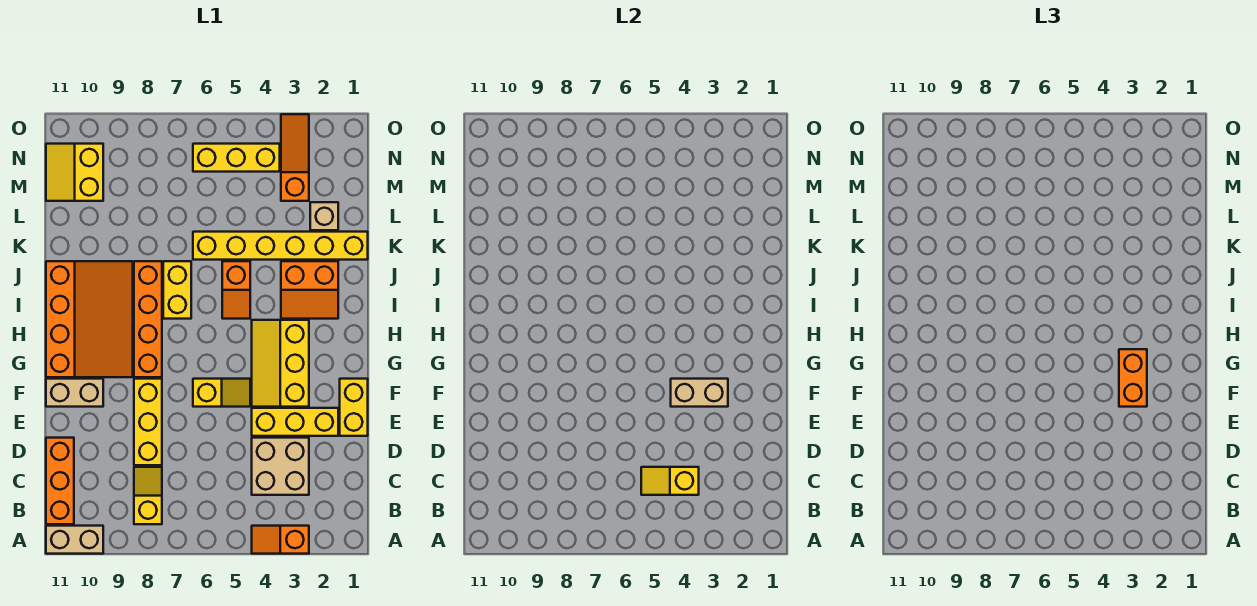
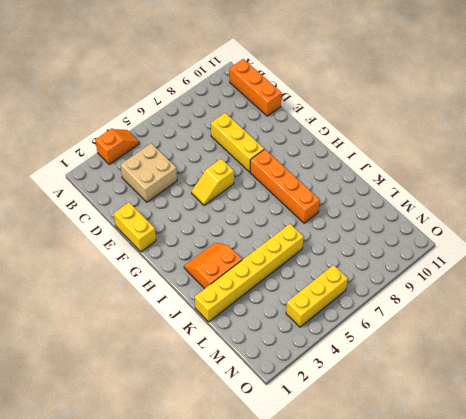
none -> tan brick A10:A11 level 1
none -> yellow slope B8:C8 level 1 top B
none -> yellow brick E2:E4 level 1

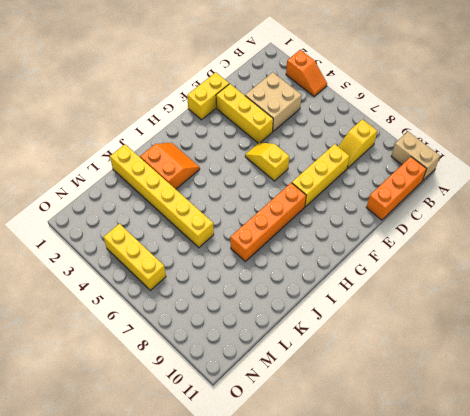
none -> yellow slope F3:H4 level 1 top 3
none -> tan brick F10:F11 level 1
none -> orange slope G9:J11 level 1 top 11

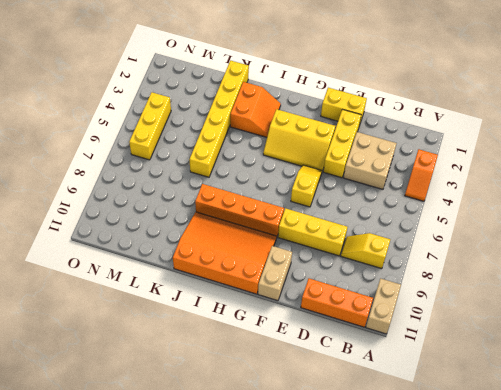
none -> orange slope I5:J5 level 1 top J
none -> yellow brick I7:J7 level 1
none -> tan brick L2 level 1

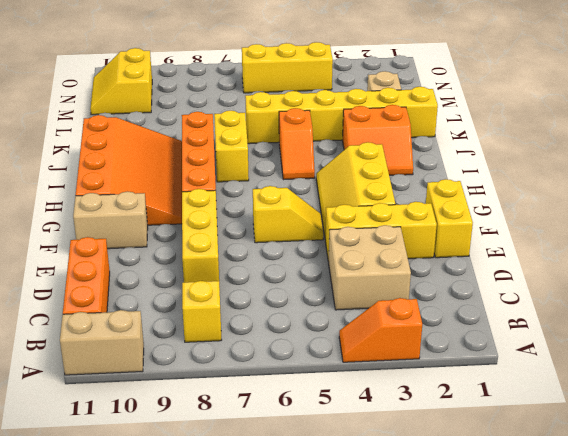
none -> orange slope M3:O3 level 1 top M
none -> yellow slope C4:C5 level 2 top 4
none -> tan brick F3:F4 level 2

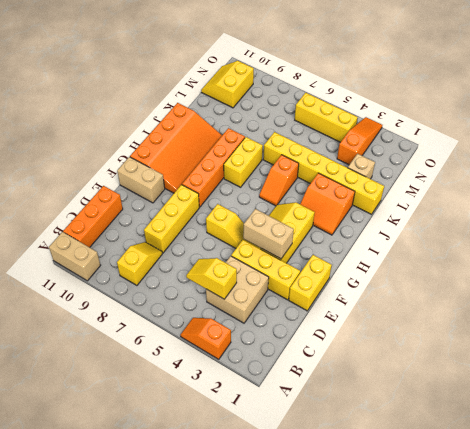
none -> orange brick F3:G3 level 3

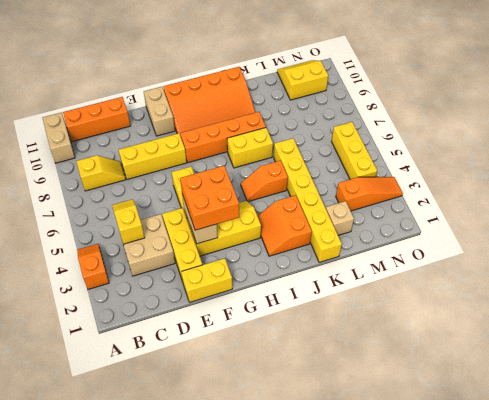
orange brick F3:G4 level 3 -> orange brick F3:G3 level 3

